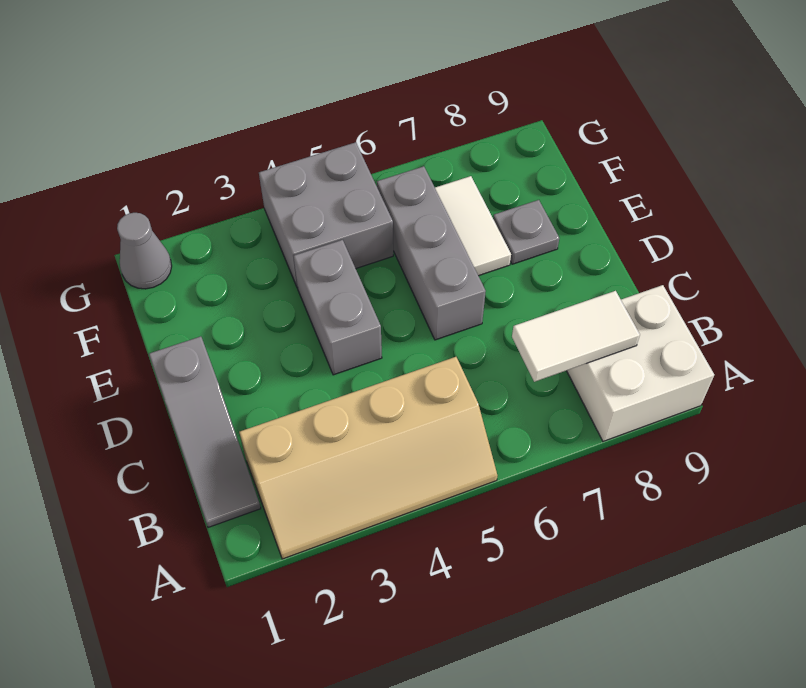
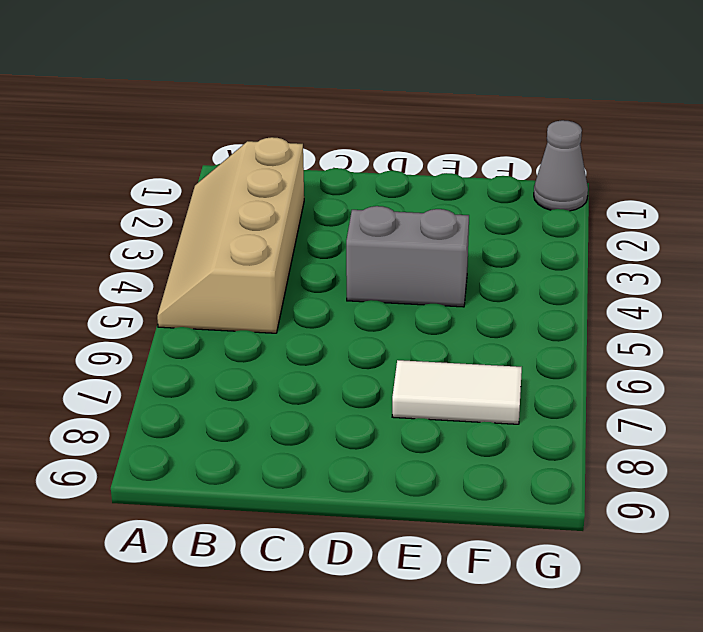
none -> white brick A8:B9 level 1
none -> grey slope B1:D1 level 1 top D

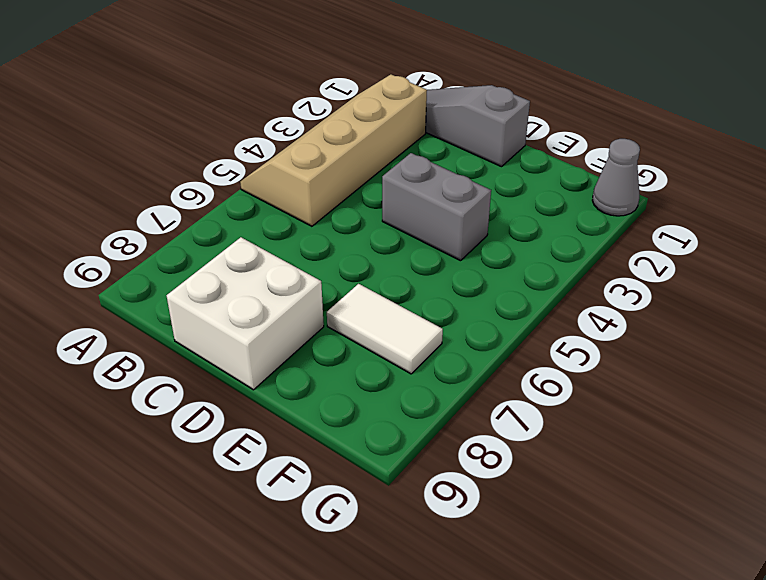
white brick C8:D9 level 1 -> white brick A8:B9 level 1
none -> grey brick D6:F6 level 1
none -> grey plate E8 level 1

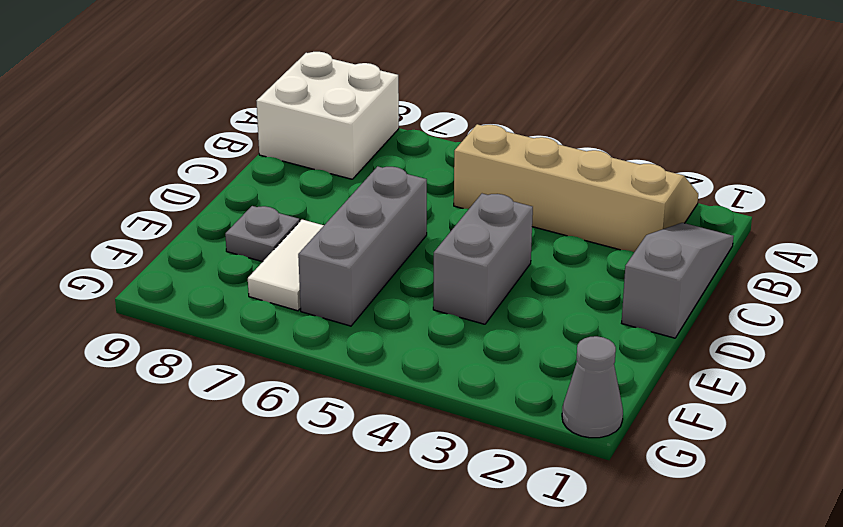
none -> grey brick F4:G5 level 1
none -> white tile B7:B8 level 2

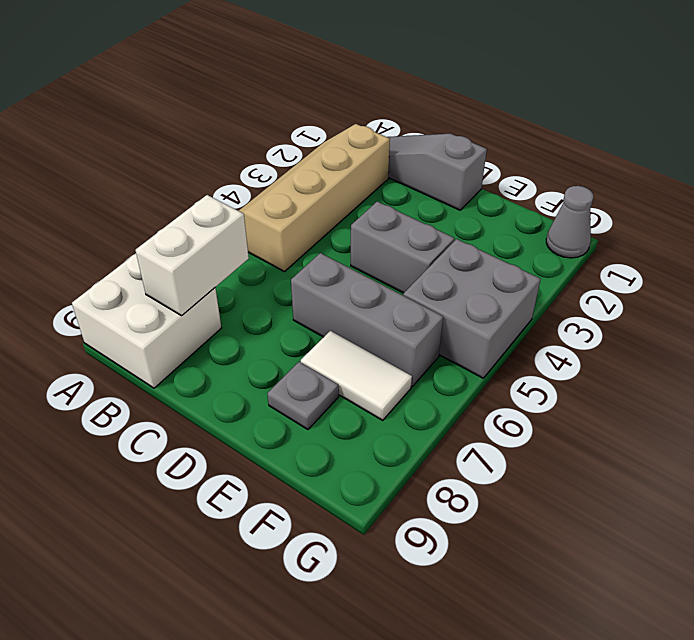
white brick B7:B8 level 2 -> white tile B7:B8 level 2

